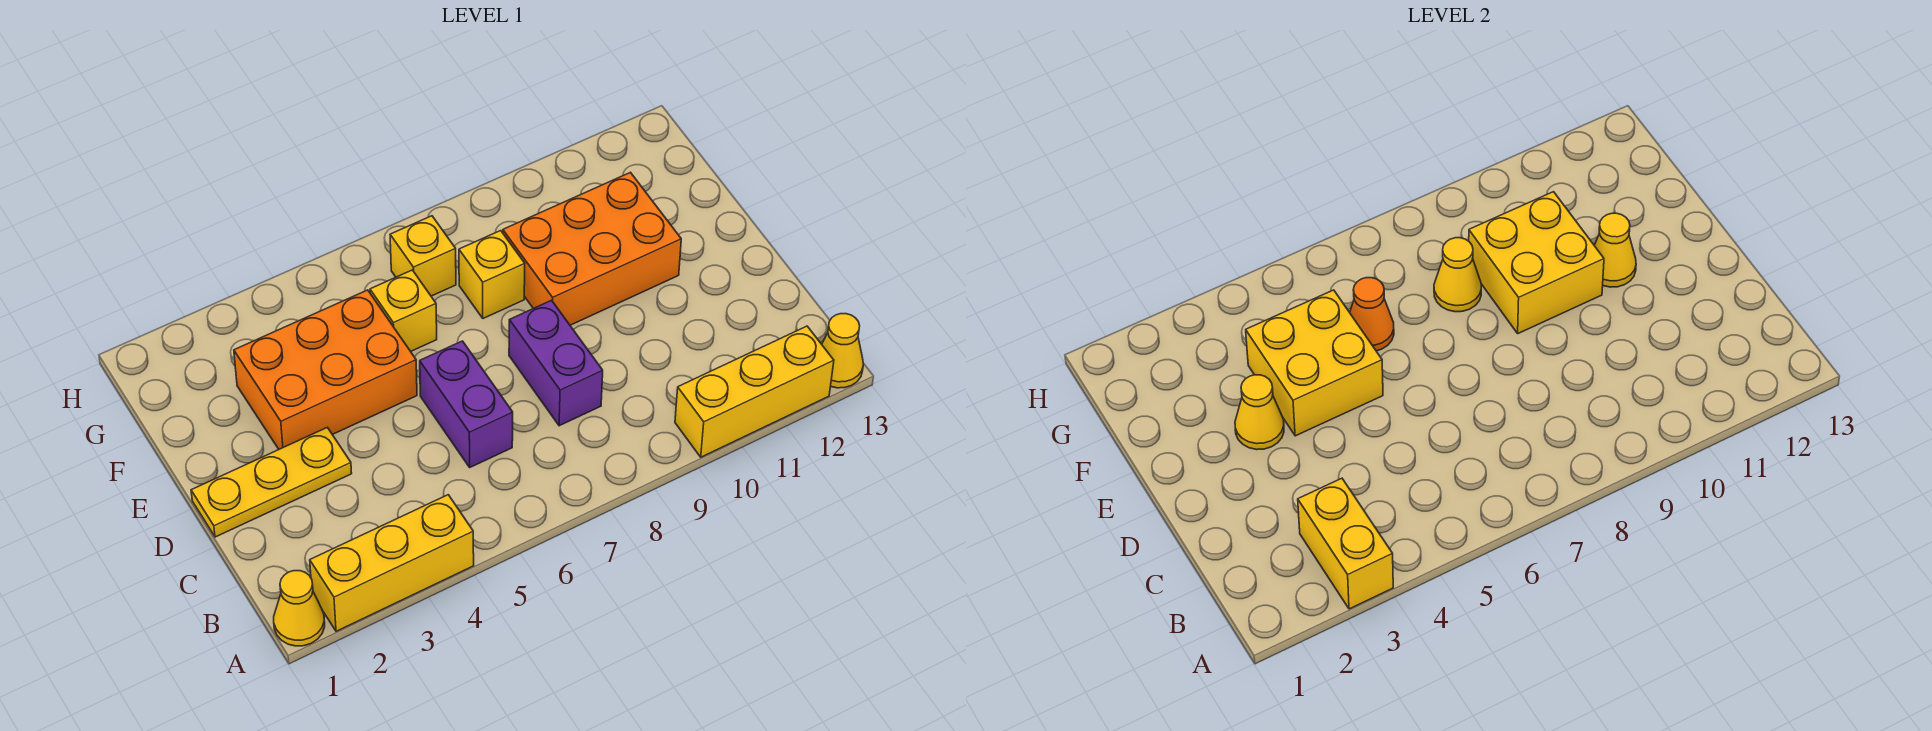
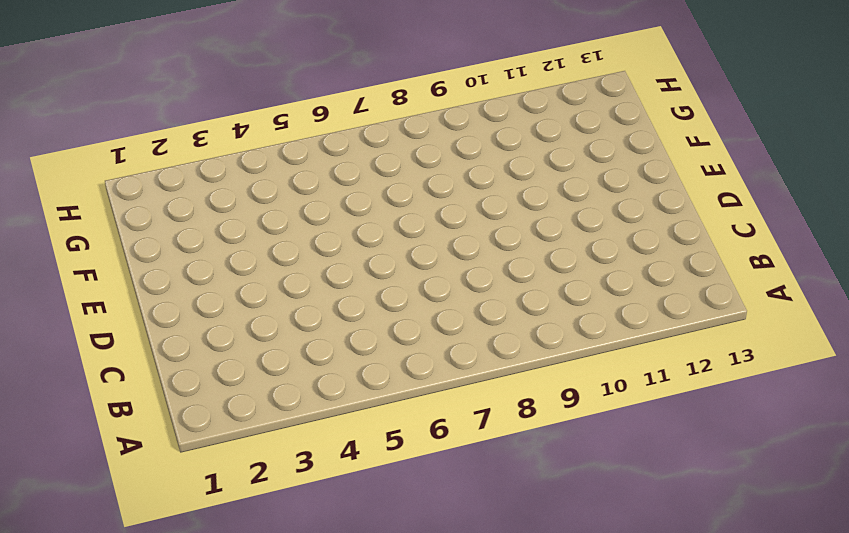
none -> yellow cone A1 level 1
none -> yellow brick A2:A4 level 1
none -> yellow brick A10:A12 level 1

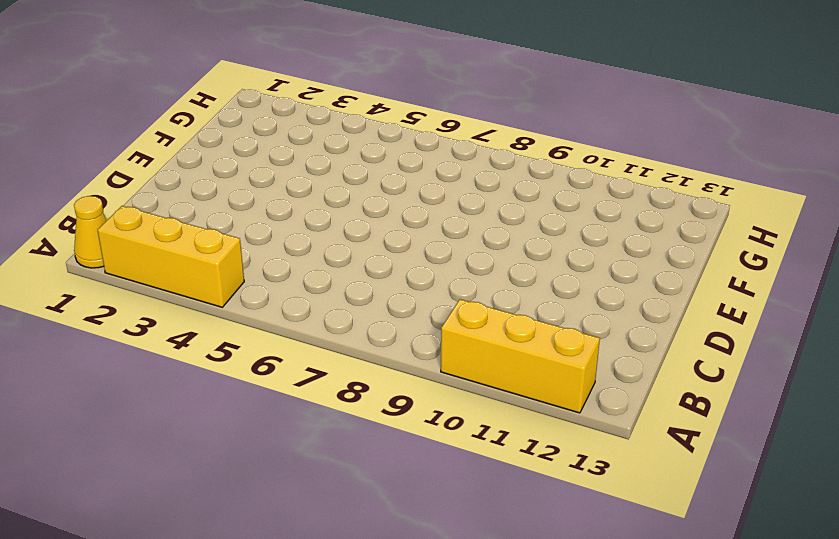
none -> yellow cone A13 level 1
none -> purple brick C6:D6 level 1
none -> purple brick C8:D8 level 1

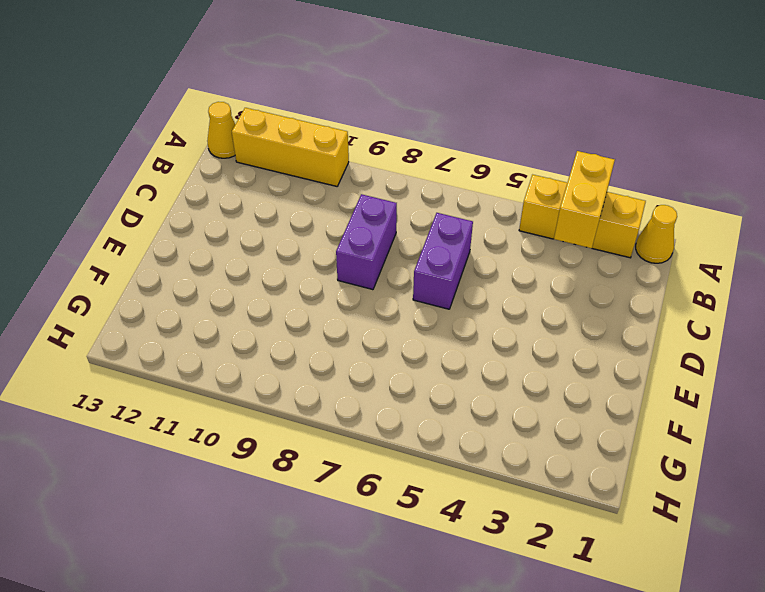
none -> yellow plate D1:D3 level 1
none -> orange brick E3:F5 level 1
none -> orange brick E9:F11 level 1

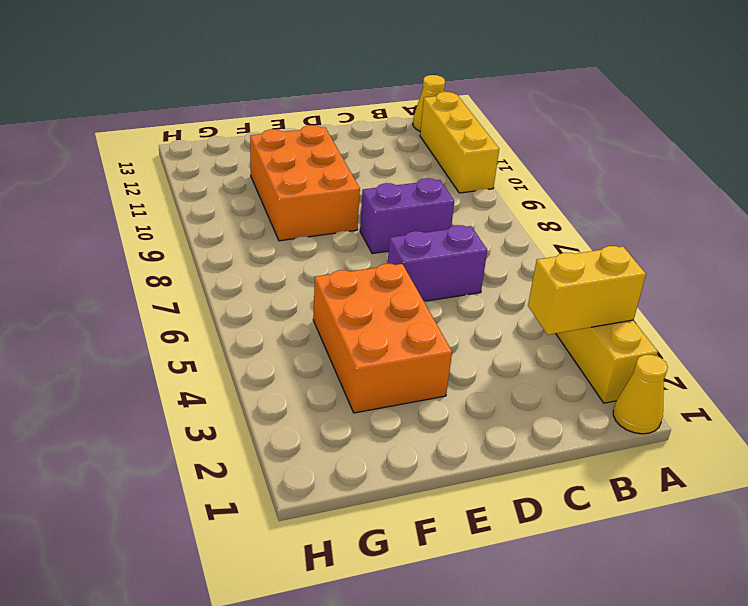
none -> yellow plate D1:D3 level 1
none -> yellow brick F6 level 1
none -> yellow brick F8 level 1

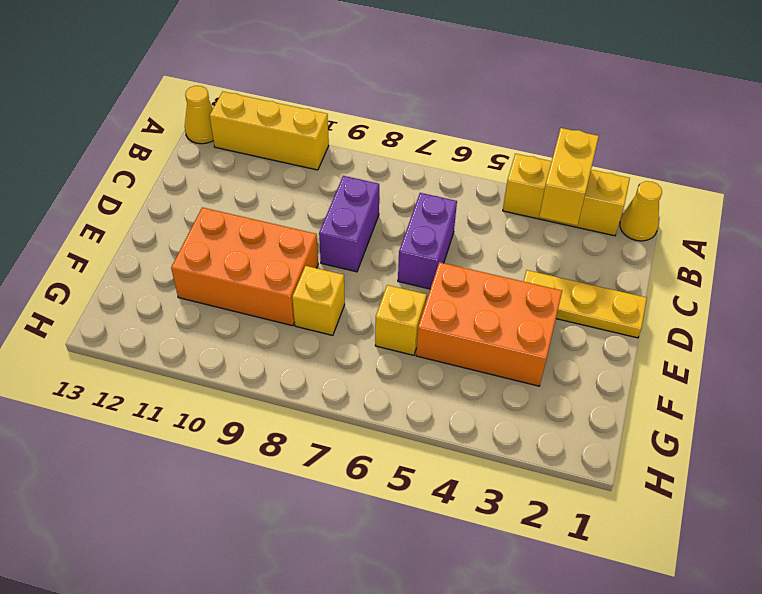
none -> yellow brick G7 level 1
none -> yellow cone E3 level 2
none -> yellow brick E4:F5 level 2

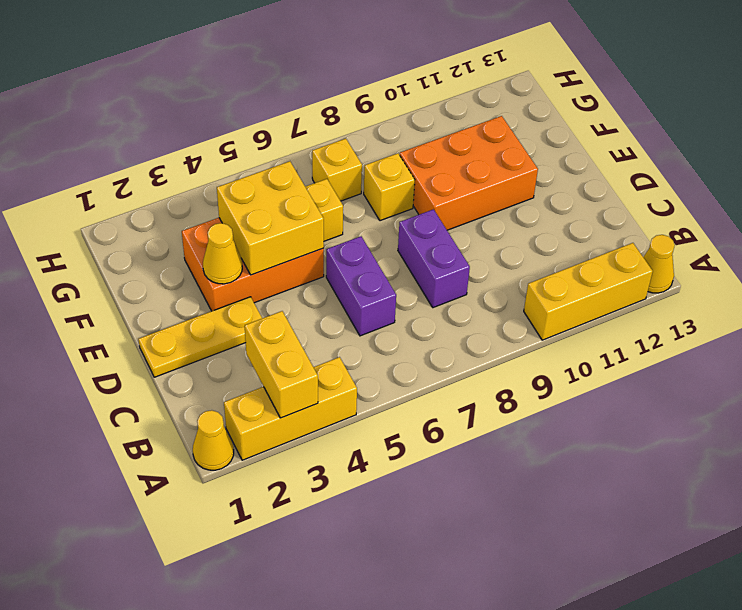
none -> yellow brick E9:F10 level 2
none -> yellow cone E11 level 2
none -> orange cone F6 level 2

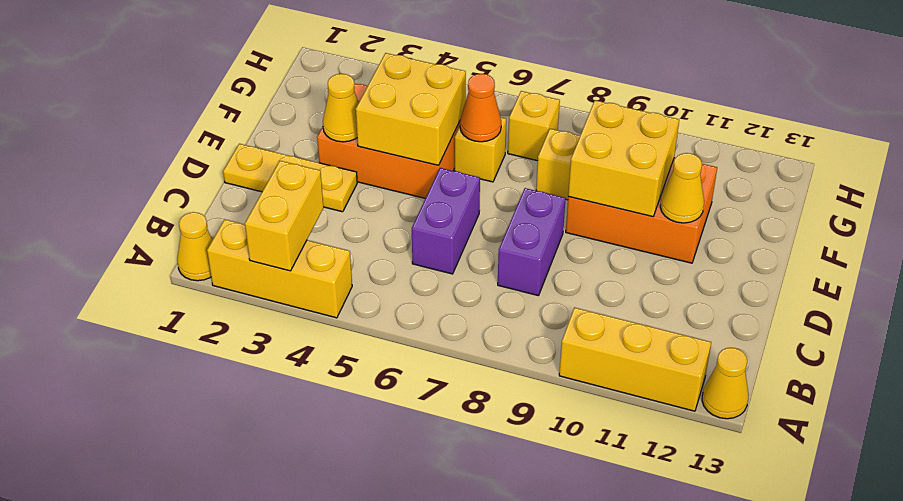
none -> yellow cone F8 level 2

